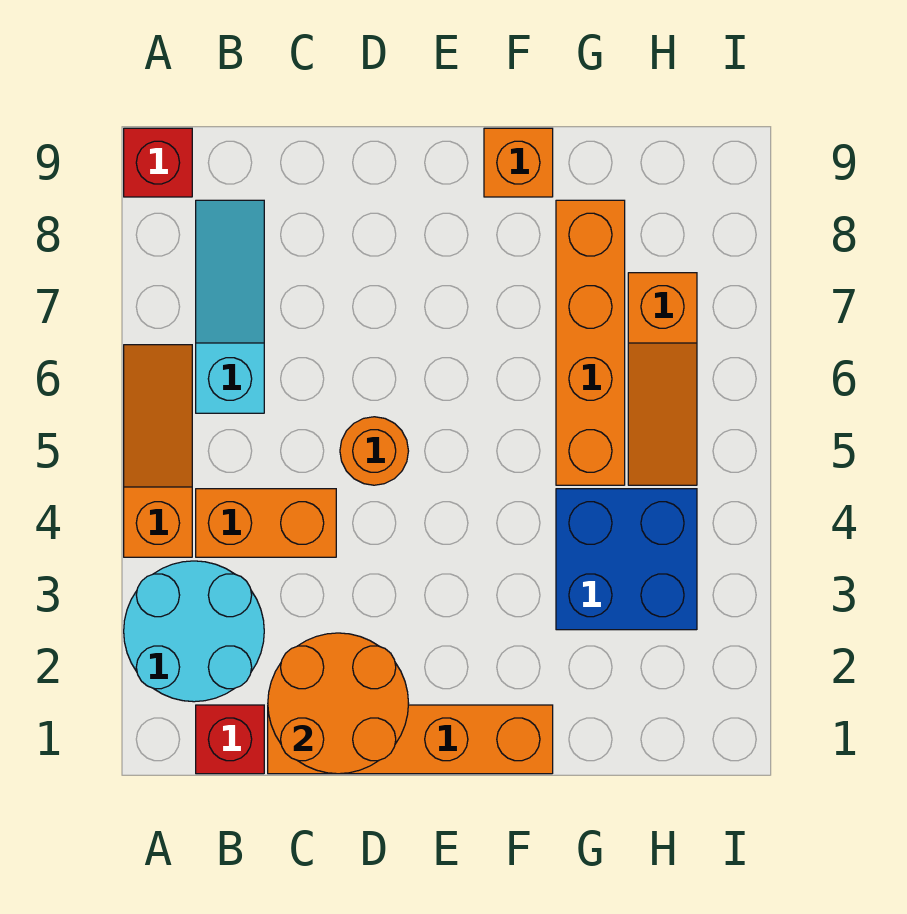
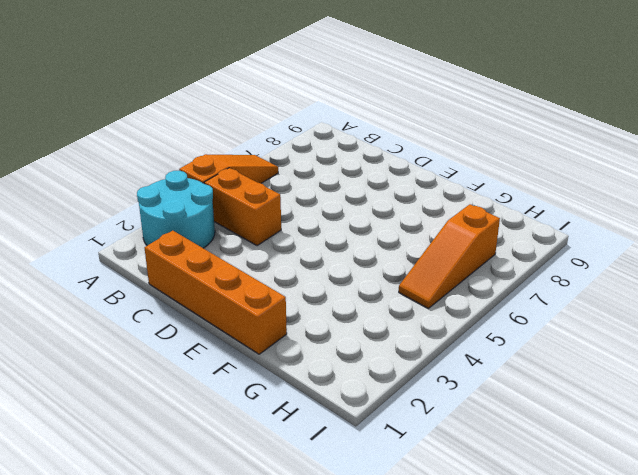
none -> red brick A9 level 1
none -> red brick B1 level 1
none -> cyan slope B6:B8 level 1 top 6

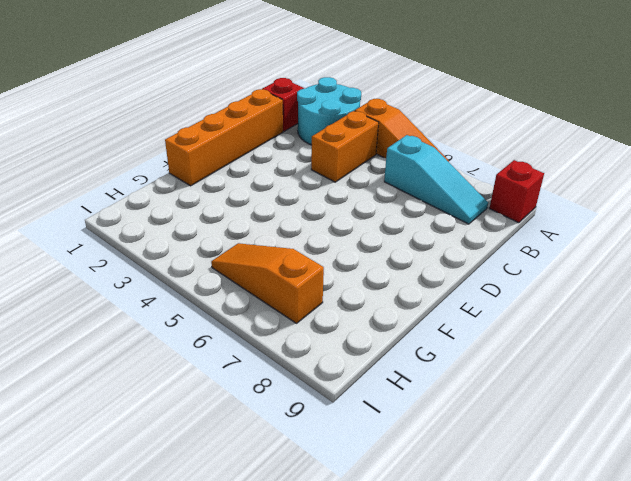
none -> orange round brick D5 level 1
none -> orange brick F9 level 1
none -> blue brick G3:H4 level 1

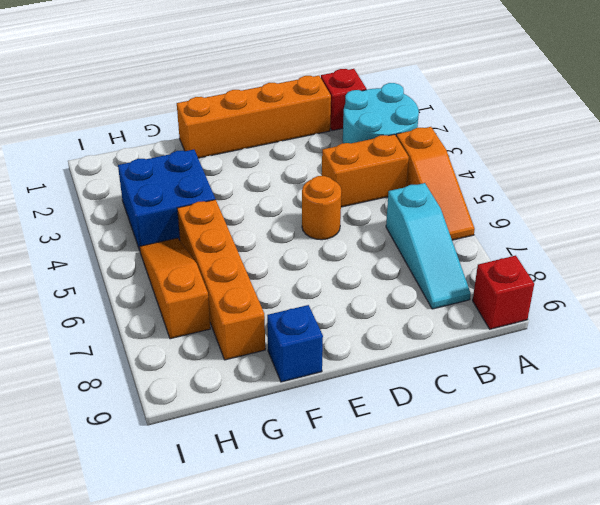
blue brick F9 level 1 -> orange brick F9 level 1
none -> orange round brick C1:D2 level 2

